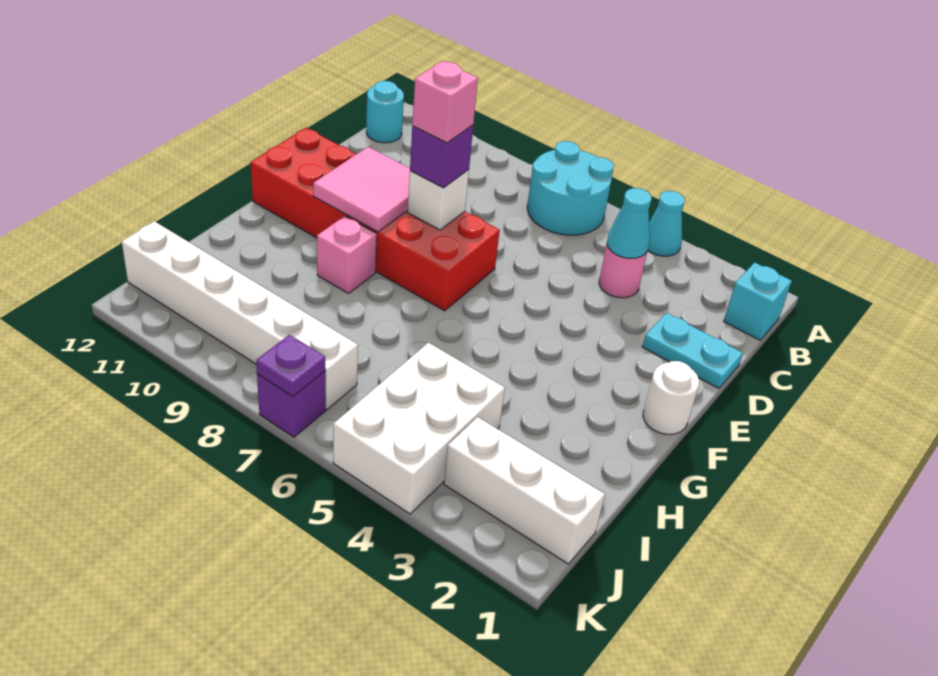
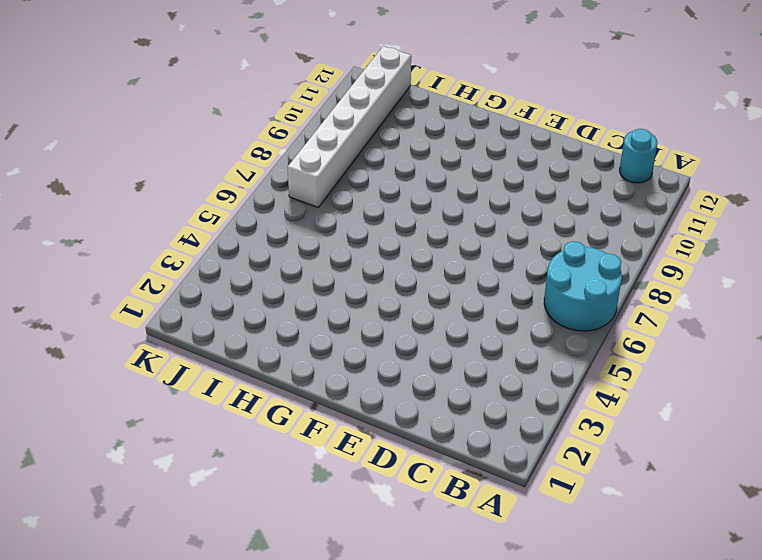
none -> cyan cone A4 level 1
none -> cyan brick B1 level 1
none -> pink round brick C4 level 1

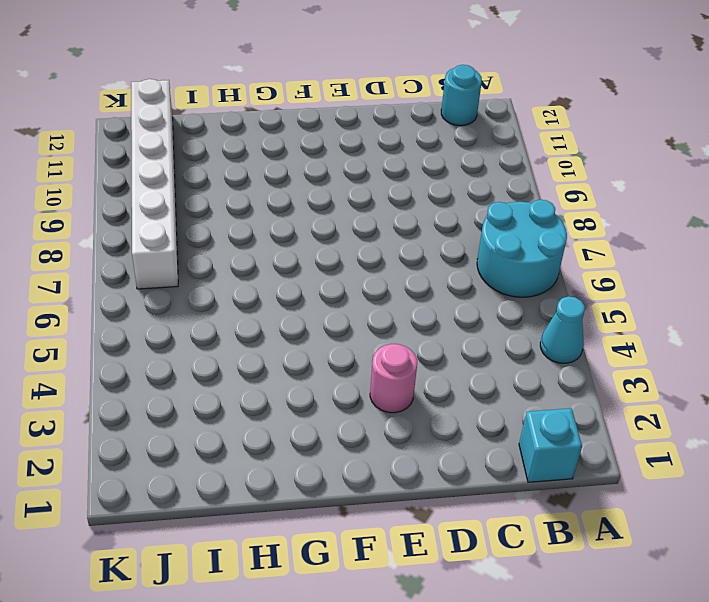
pink round brick E3 level 1 -> pink round brick C4 level 1
none -> cyan plate D1:D2 level 1
none -> red brick E7:F12 level 1
none -> white round brick F1 level 1

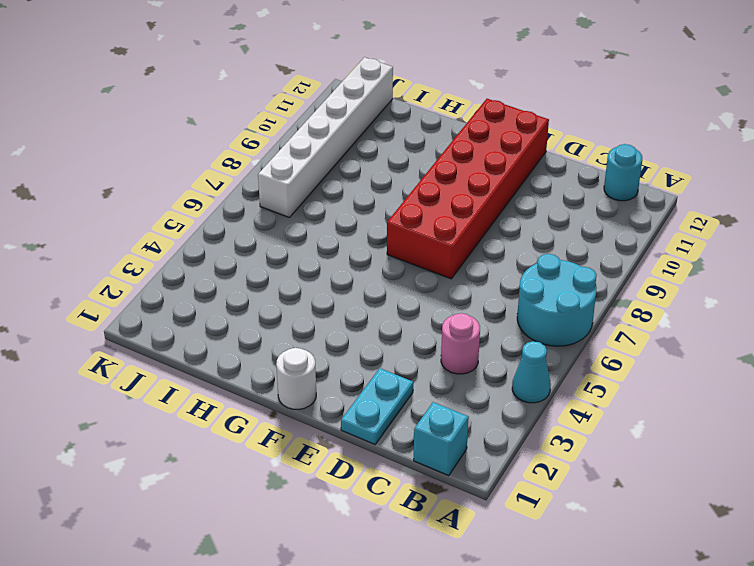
none -> pink brick G9 level 1
none -> white brick I4:K5 level 1
none -> white brick J1:J3 level 1

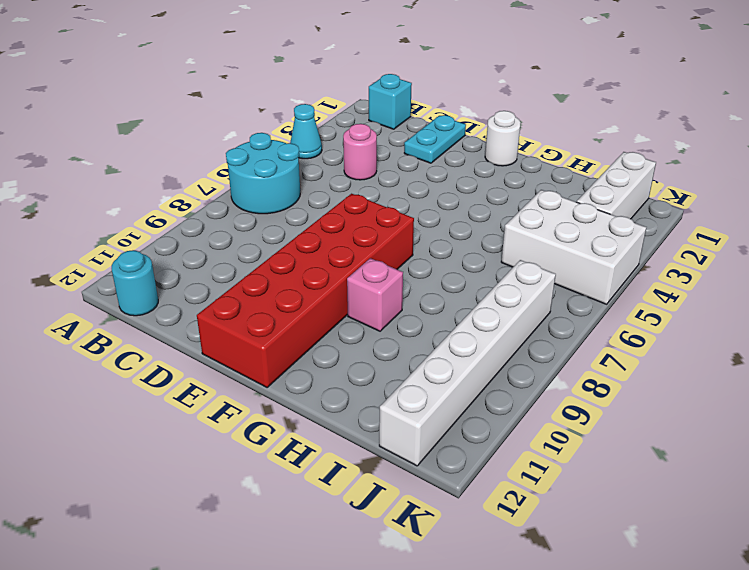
none -> purple brick K7 level 1
none -> cyan cone C4 level 2
none -> white brick E8 level 2

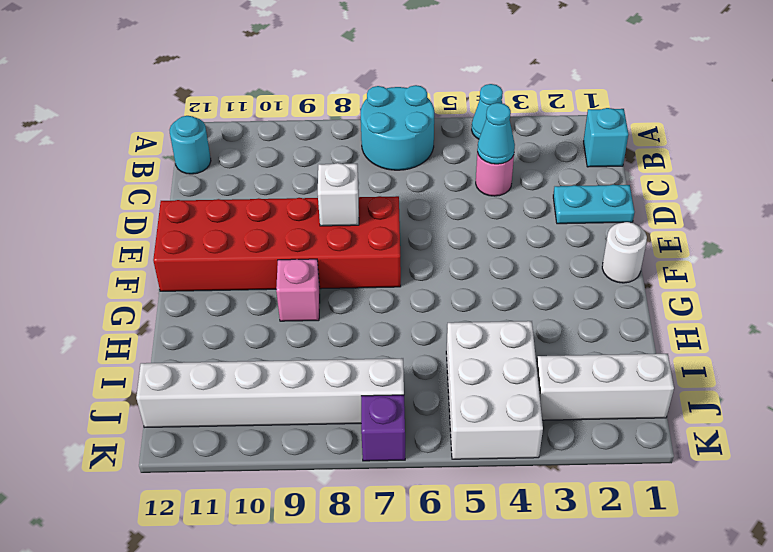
none -> pink tile E9:F10 level 2
none -> purple plate K7 level 2
none -> purple brick E8 level 3

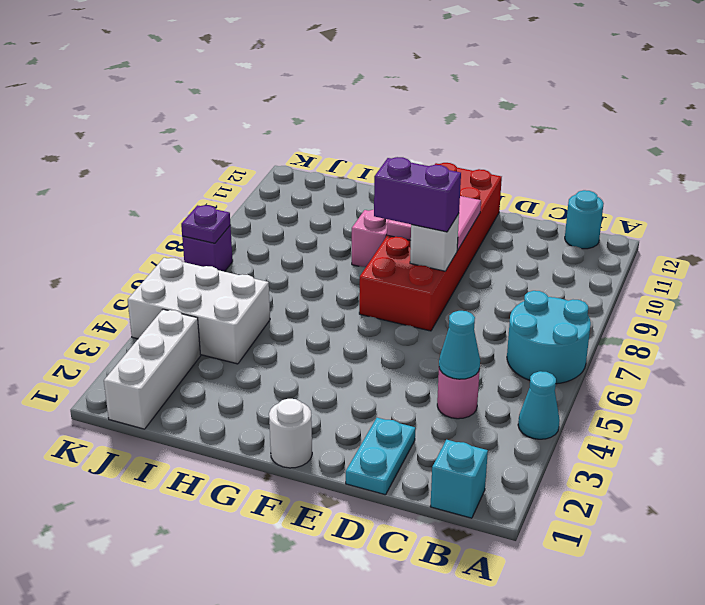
purple brick E8:F8 level 3 -> purple brick E8 level 3
none -> white brick J7:J12 level 1
none -> pink brick E8 level 4

